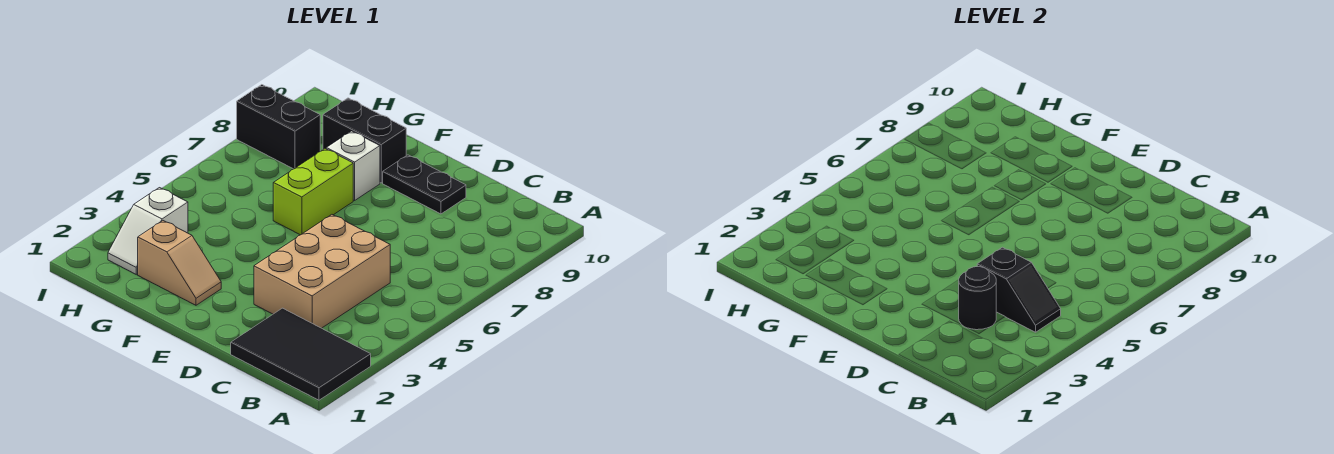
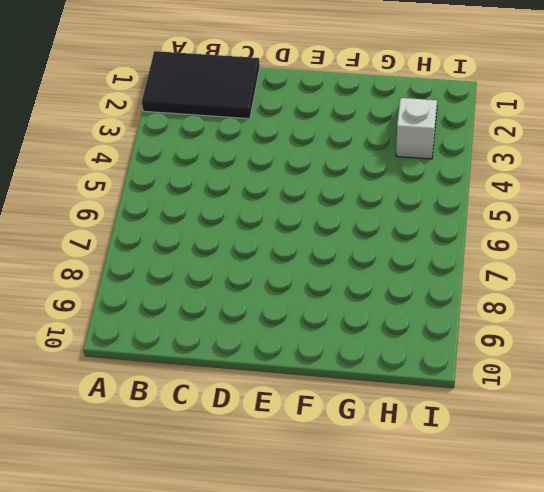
none -> tan brick C3:D5 level 1
none -> black plate D9:E9 level 1

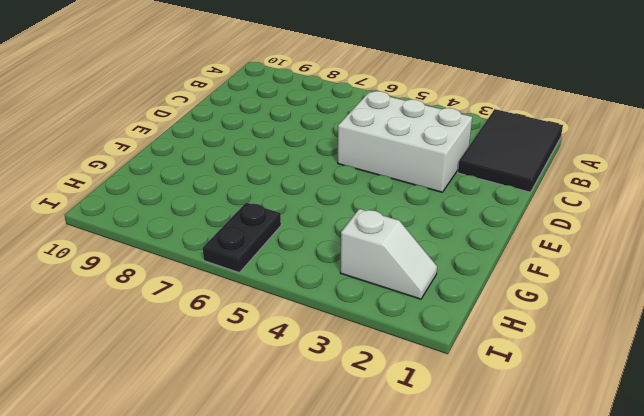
white brick C3:D5 level 1 -> tan brick C3:D5 level 1
black plate H6:I6 level 1 -> black plate D9:E9 level 1
none -> tan slope F2:G2 level 1 top G
none -> lime brick F6:F7 level 1

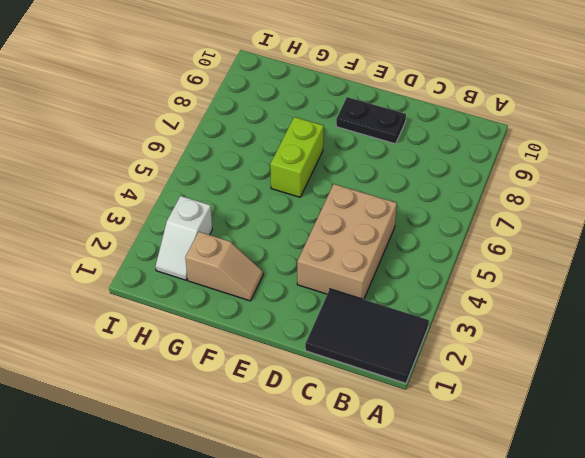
none -> white brick F8 level 1
none -> black brick F9:G9 level 1

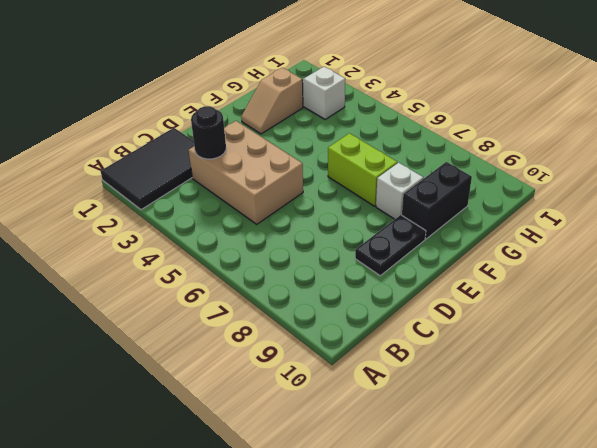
none -> black brick H8:I8 level 1
none -> black slope B4:C4 level 2 top C

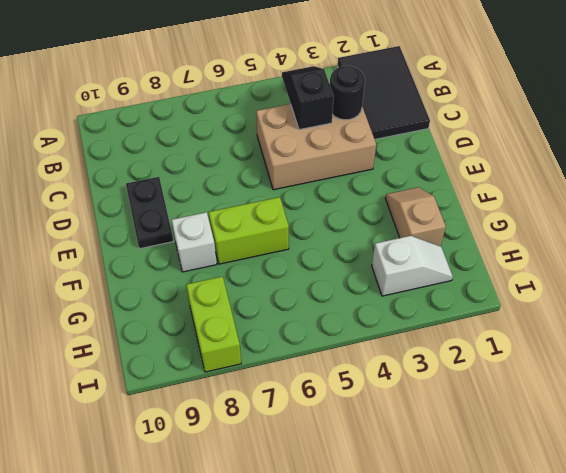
lime brick H8:I8 level 1 -> black brick H8:I8 level 1
none -> black brick F9:G9 level 1

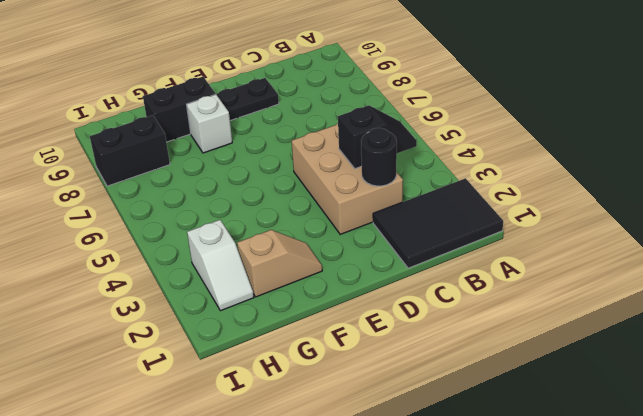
none -> lime brick F6:F7 level 1

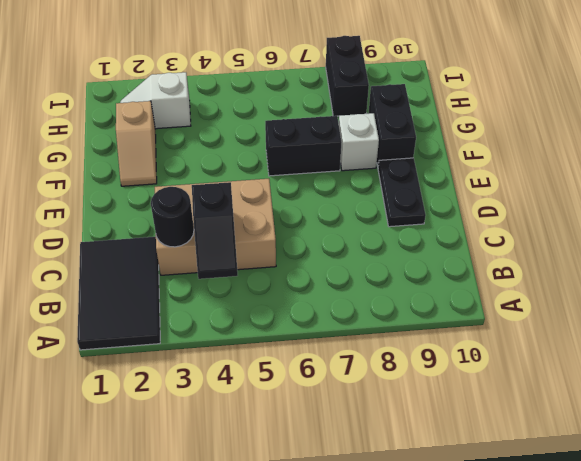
black brick F6:F7 level 1 -> lime brick F6:F7 level 1

